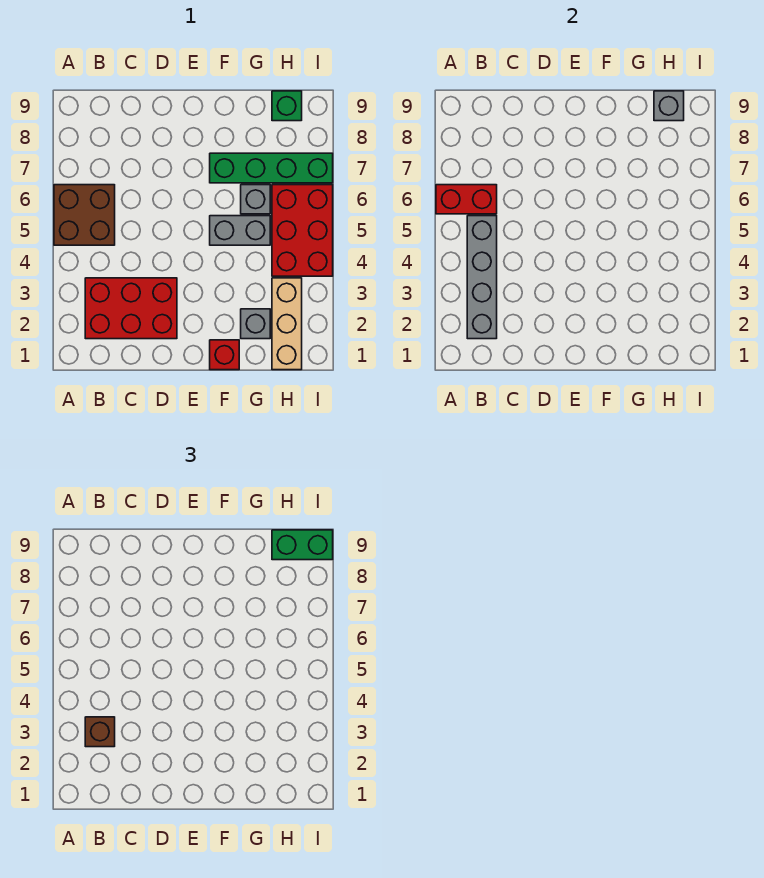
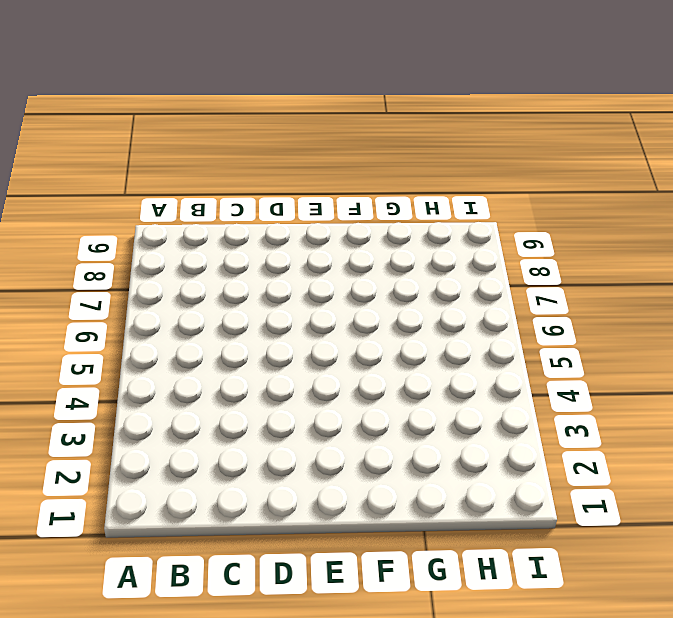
none -> brown brick A5:B6 level 1
none -> red brick B2:D3 level 1
none -> red brick F1 level 1

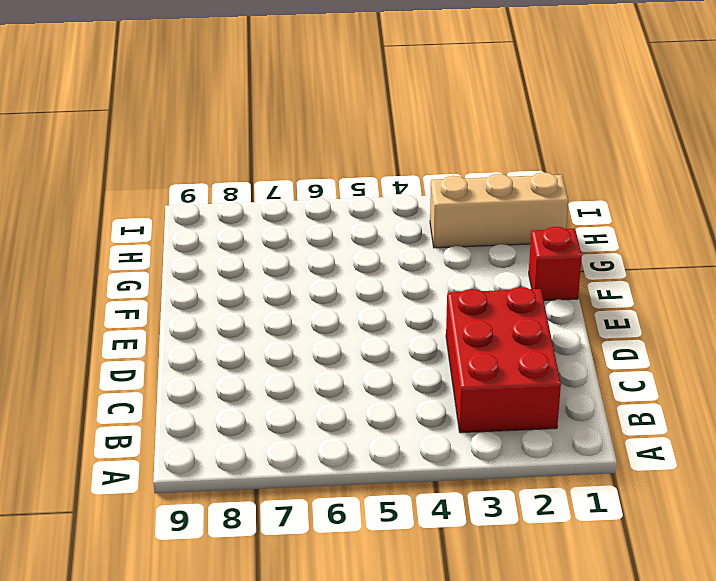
none -> brown brick A5:B6 level 1
none -> grey brick F5:G5 level 1
none -> green brick F7:I7 level 1

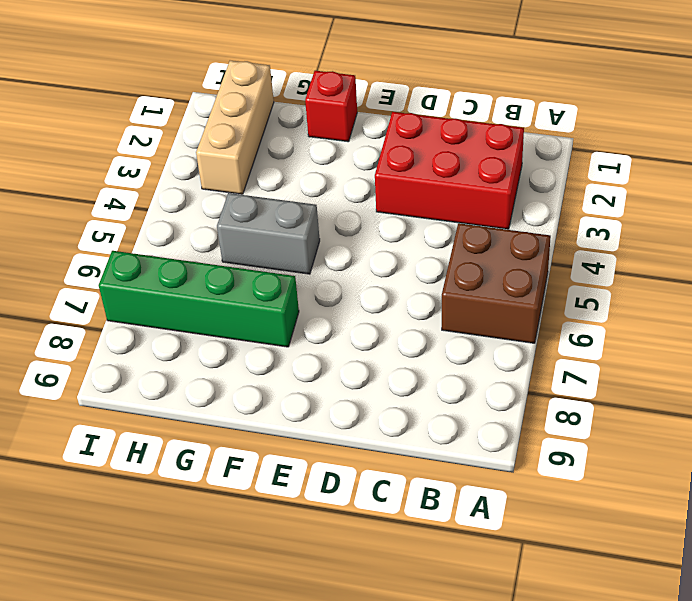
none -> grey brick G2 level 1
none -> grey brick G6 level 1
none -> red brick H4:I6 level 1

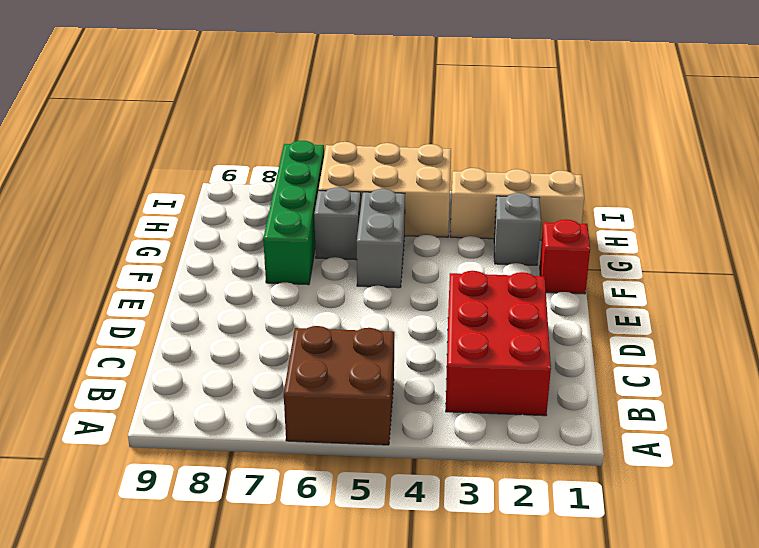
tan brick H4:I6 level 1 -> red brick H4:I6 level 1
none -> green brick H9 level 1
none -> red brick A6:B6 level 2
none -> grey brick B2:B5 level 2

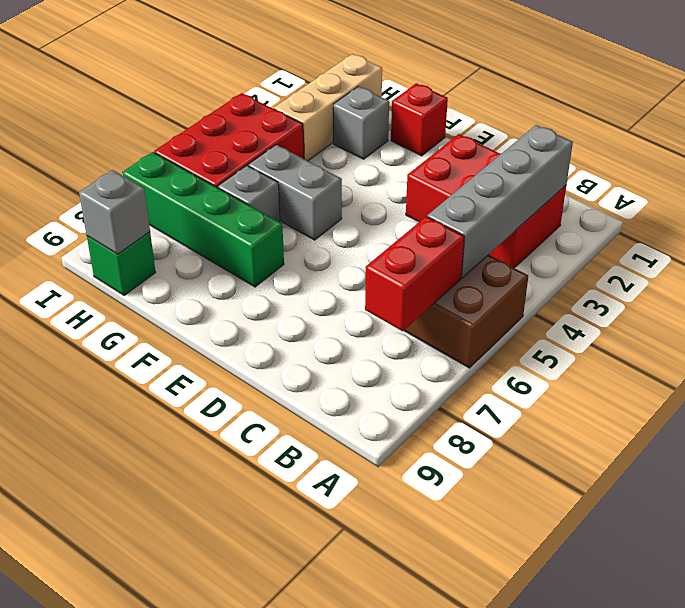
red brick B6:B7 level 2 -> red brick A6:B6 level 2
none -> brown brick B3 level 3
none -> green brick H9:I9 level 3

